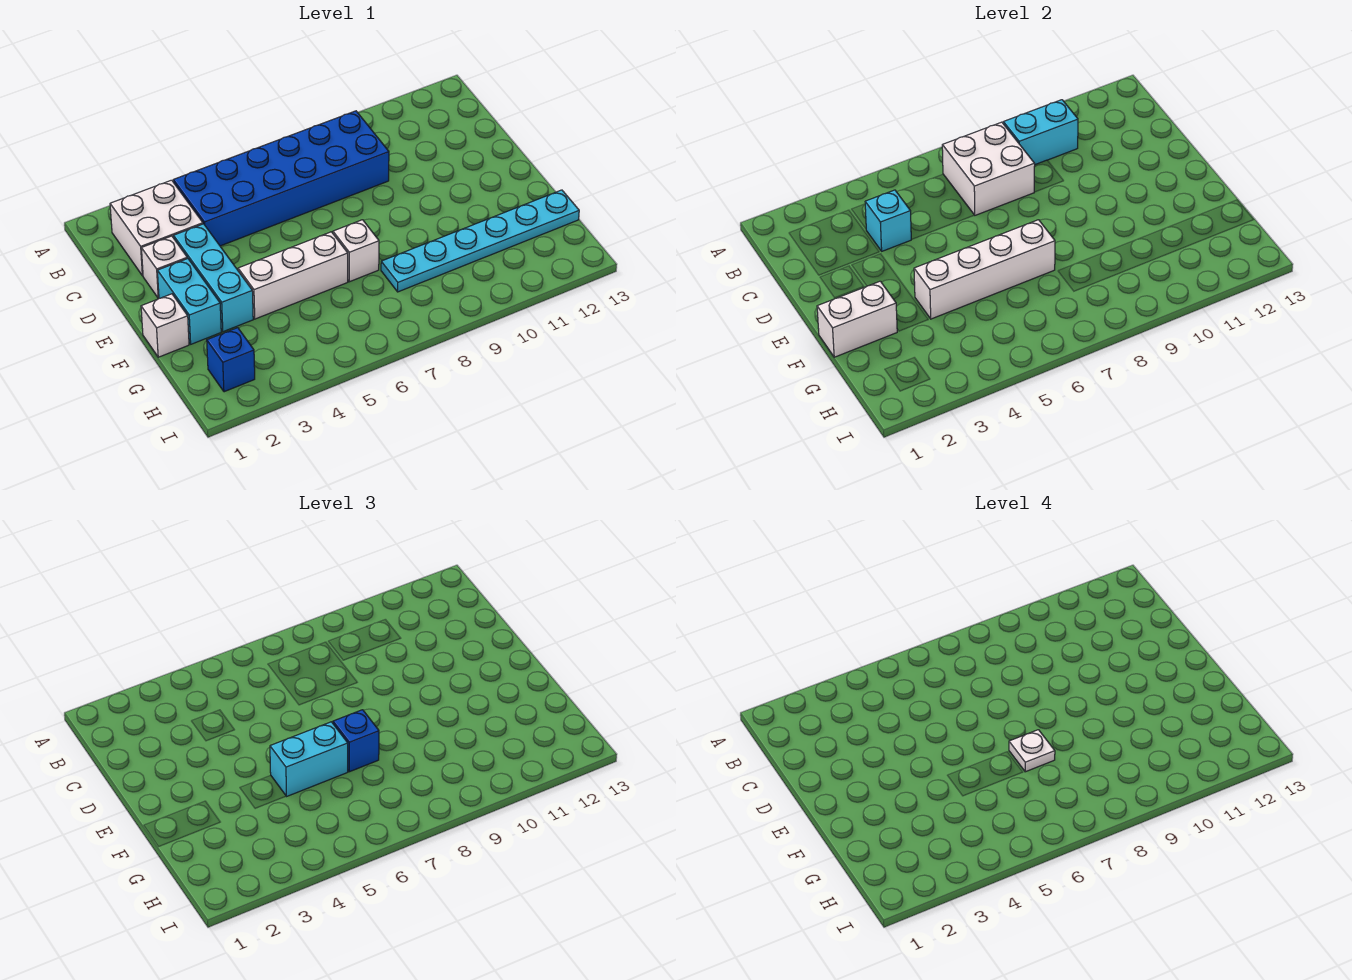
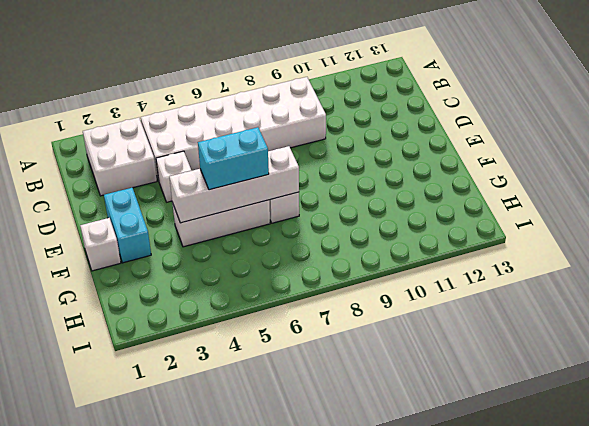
white brick B4:C9 level 1 -> blue brick B4:C9 level 1
white brick D4 level 1 -> white brick D2 level 1
none -> cyan brick D3:F3 level 1
none -> cyan plate G8:G13 level 1
none -> blue brick H2 level 1

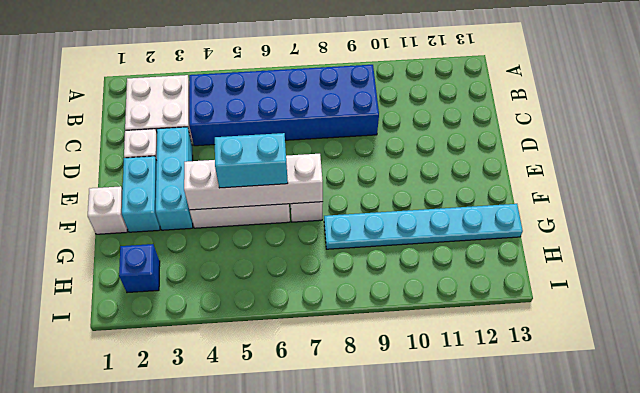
none -> white brick B7:C8 level 2
none -> cyan brick B9:B10 level 2
none -> cyan brick C4 level 2

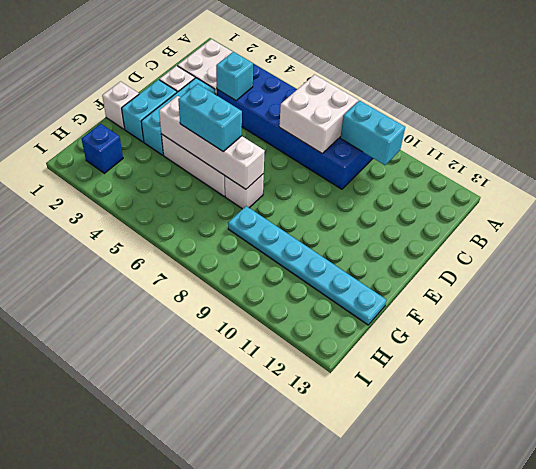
none -> white brick F1:F2 level 2
none -> blue brick F7 level 3
none -> white plate F7 level 4

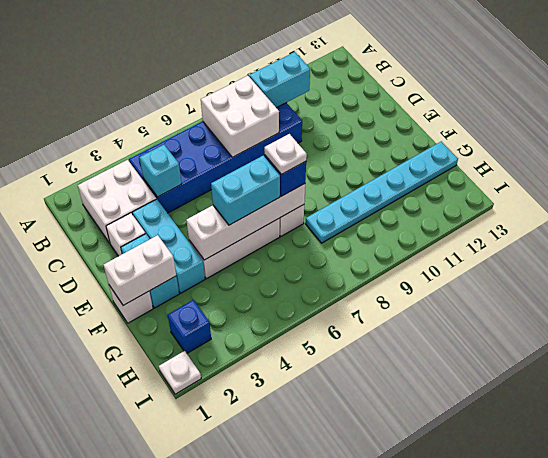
white plate I1 level 1 -> none

